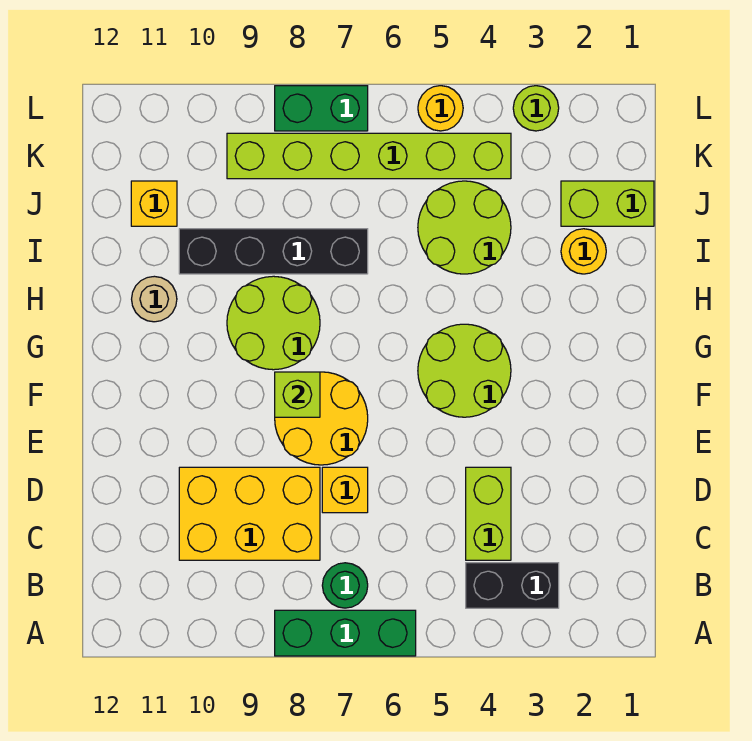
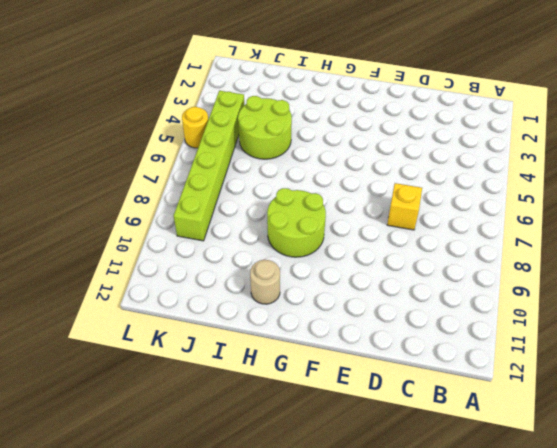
none -> green brick A6:A8 level 1
none -> black brick B3:B4 level 1
none -> green round brick B7 level 1

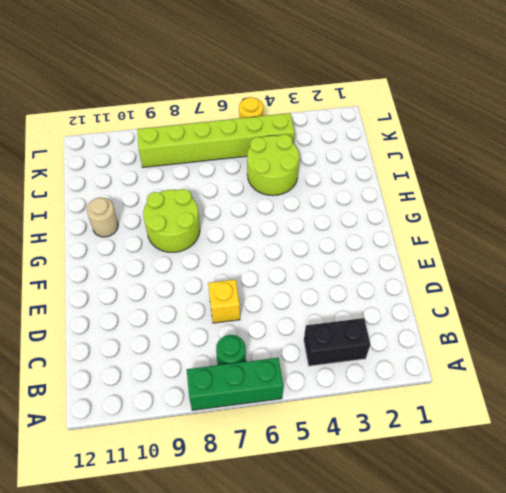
none -> lime brick C4:D4 level 1
none -> yellow brick C8:D10 level 1
none -> yellow round brick E7:F8 level 1

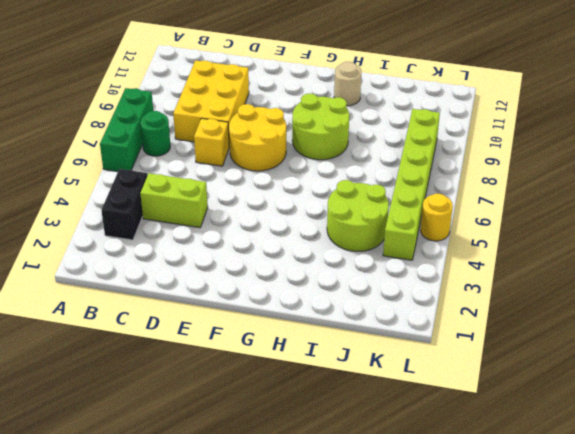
none -> lime round brick F4:G5 level 1
none -> yellow round brick I2 level 1
none -> black brick I7:I10 level 1

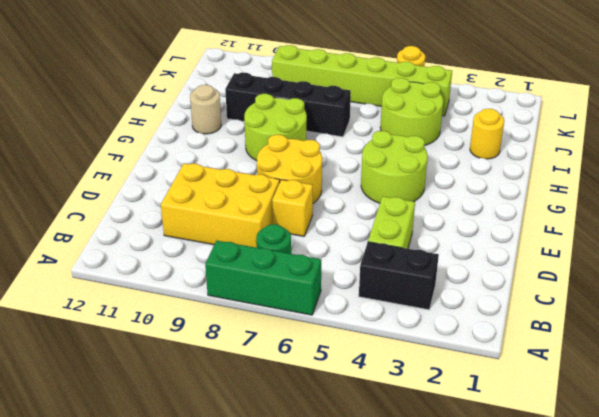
none -> lime brick J1:J2 level 1
none -> yellow brick J11 level 1
none -> lime round brick L3 level 1

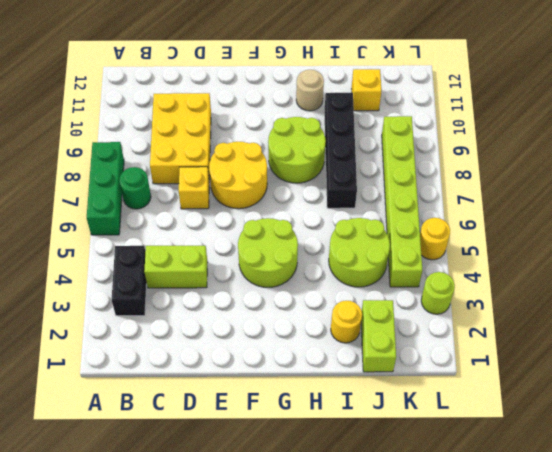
none -> green brick L7:L8 level 1
none -> lime brick F8 level 2

